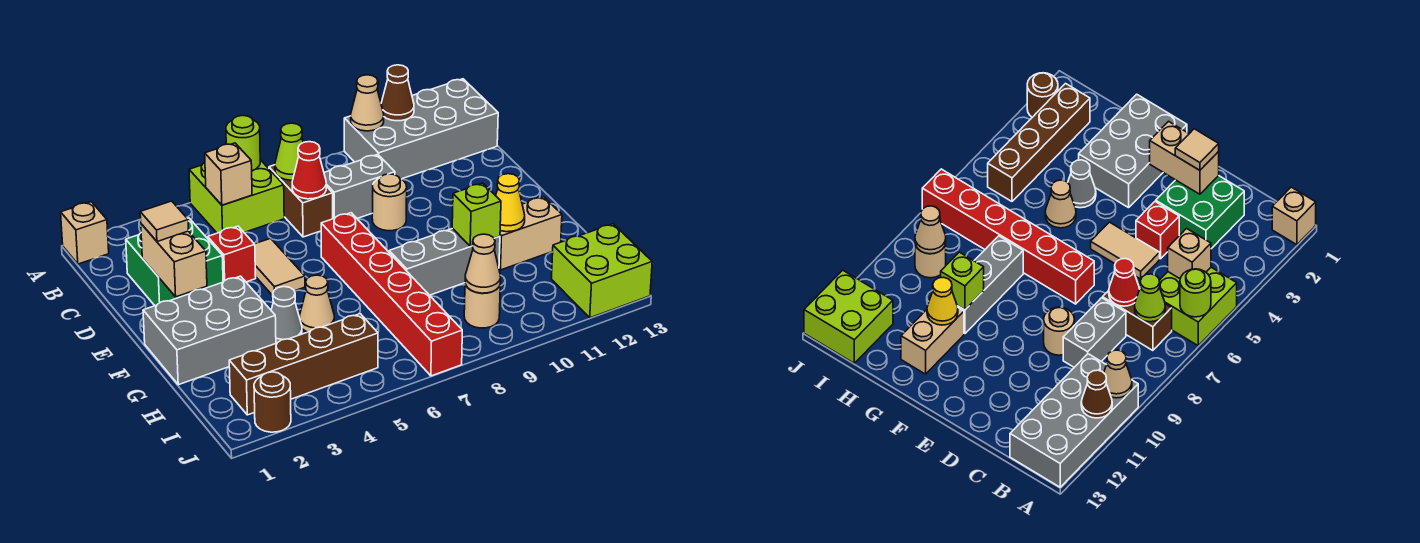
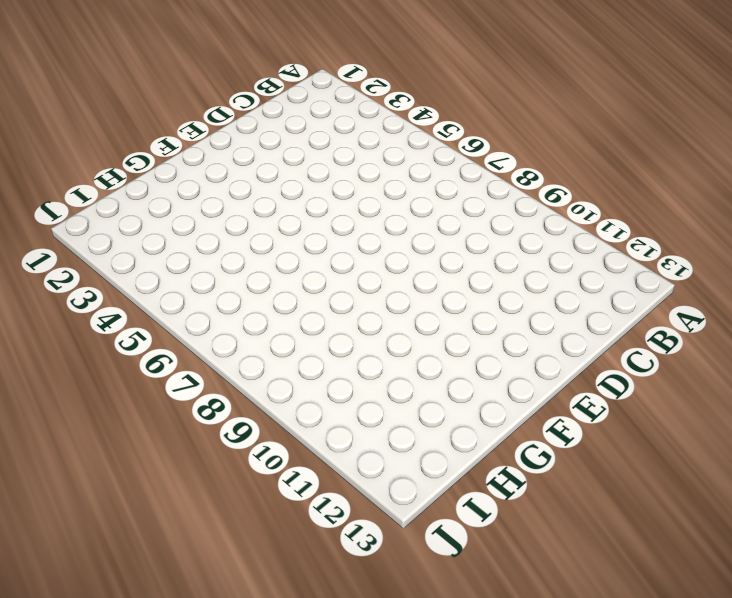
none -> tan brick A1 level 1
none -> lime brick A5:B6 level 1
none -> grey brick A10:B13 level 1
none -> brown brick B7:C7 level 1

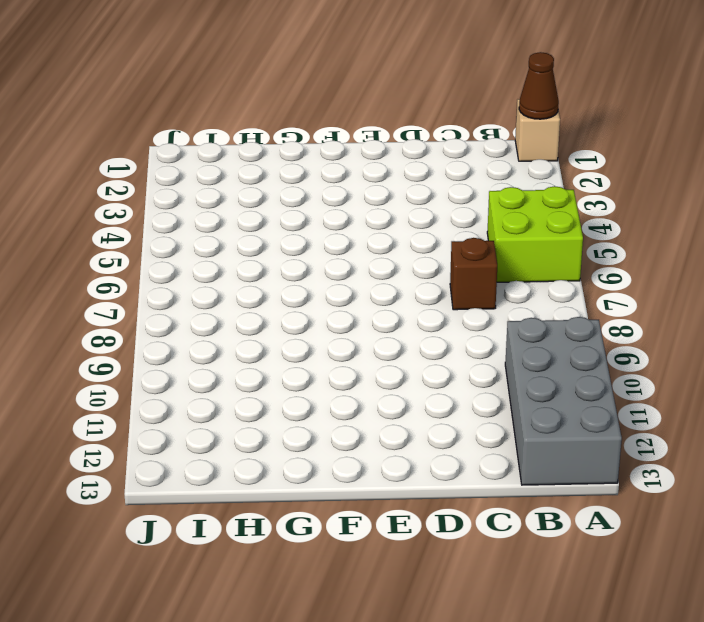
brown cone A1 level 2 -> brown cone A11 level 2
brown brick C7 level 1 -> brown brick B7:C7 level 1
none -> green brick C2:D3 level 1
none -> grey brick C8:C9 level 1
none -> red brick D4 level 1
none -> tan tile D5:E5 level 1

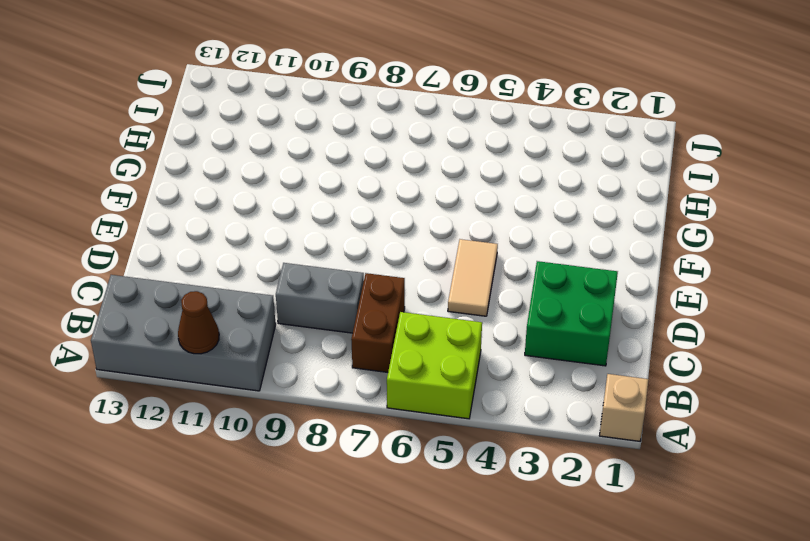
none -> red brick D4 level 1
none -> tan round brick D9 level 1
none -> red brick E7:J7 level 1
none -> grey brick F1:G3 level 1

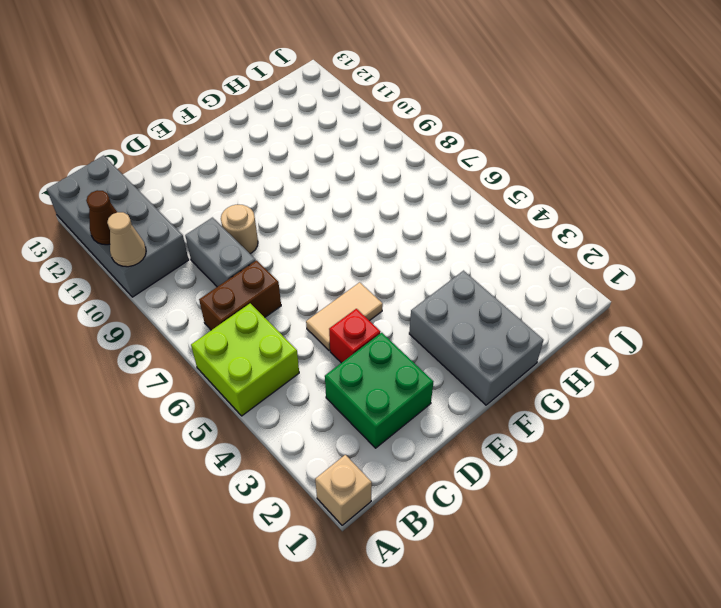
none -> red brick E7:J7 level 1
none -> grey cone G4 level 1
none -> tan cone G5 level 1
none -> grey brick G8:G10 level 1

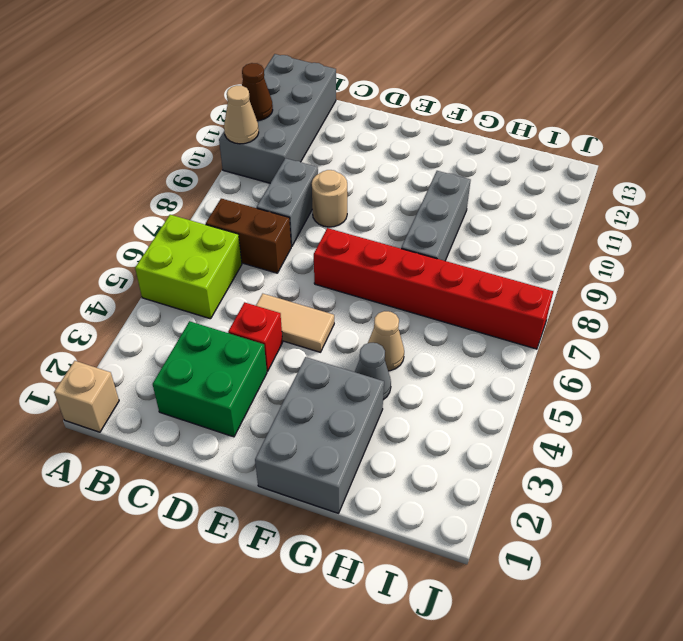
none -> tan brick G11:G12 level 1
none -> brown brick I2:I5 level 1
none -> tan round brick I9 level 1
none -> lime brick I12:J13 level 1

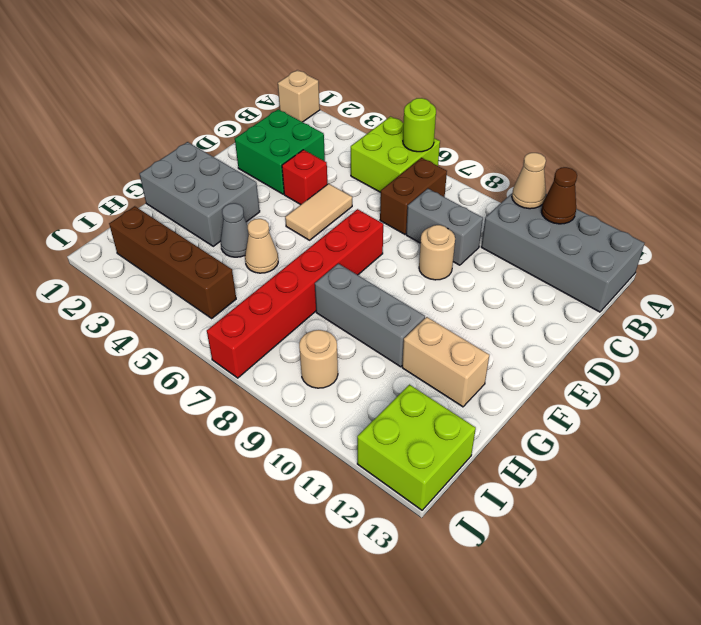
none -> brown round brick J2 level 1
none -> tan brick B5 level 2
none -> lime cone B7 level 2
none -> red cone C7 level 2

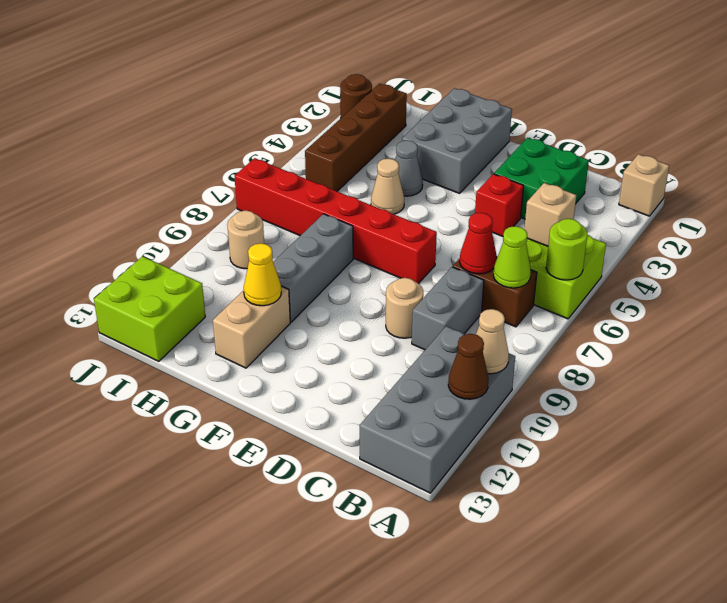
none -> tan tile D5:E5 level 1
none -> tan brick D2:E2 level 2
none -> lime brick G10 level 2
none -> tan cone I9 level 2

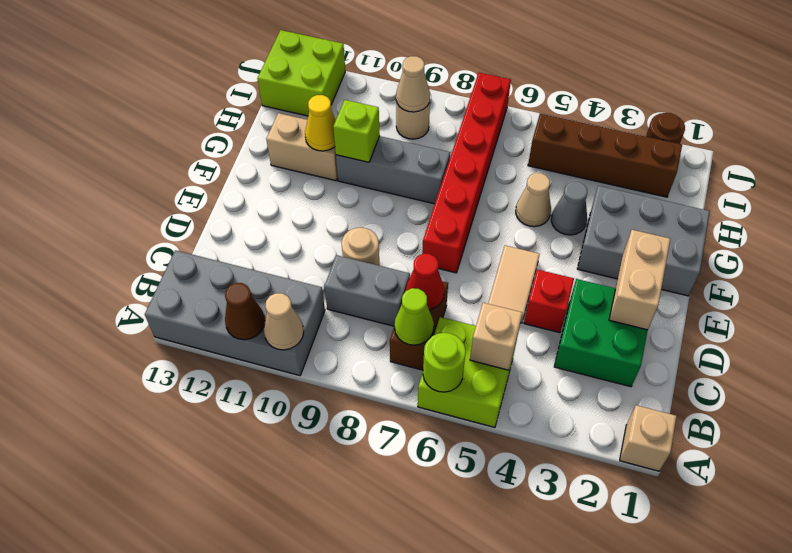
none -> tan tile D2 level 3

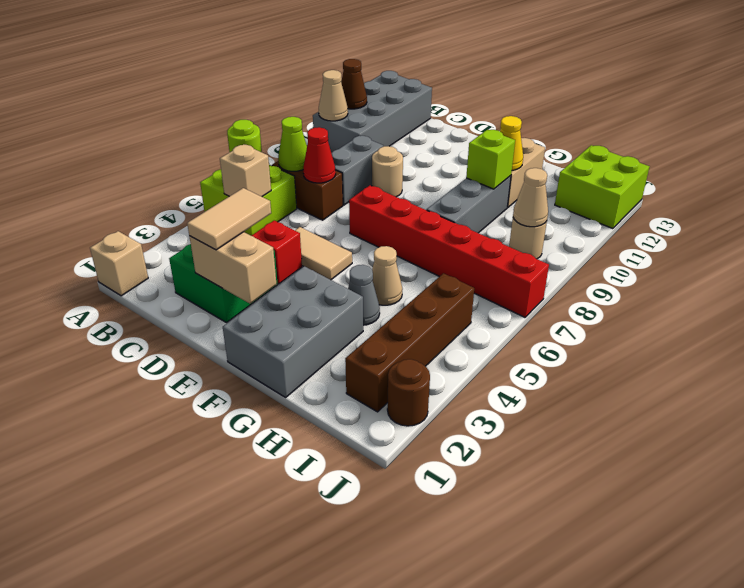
tan tile D2:D3 level 3 -> tan tile D2 level 3

